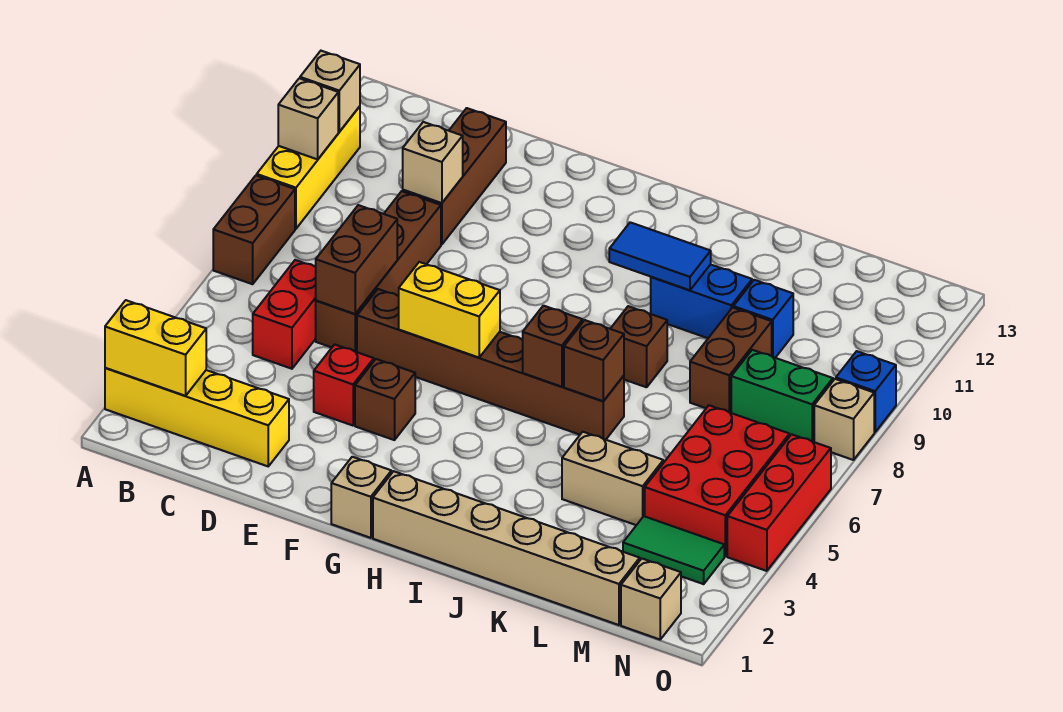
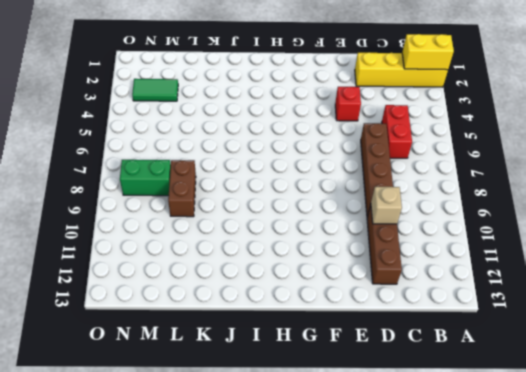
none -> brown brick A7:A8 level 1
none -> yellow brick A9:A11 level 1
none -> brown brick E6:J6 level 1
none -> brown brick F4 level 1

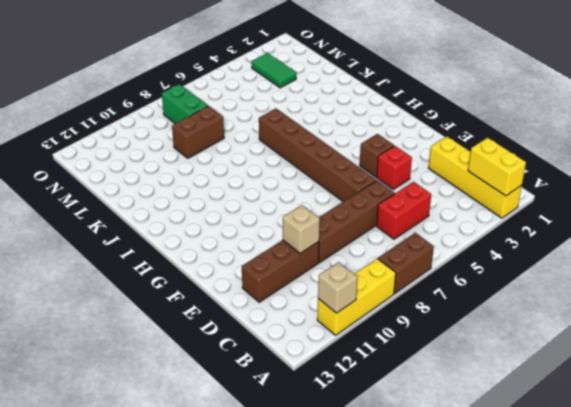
none -> tan brick G1 level 1
none -> tan brick H1:M1 level 1
none -> brown brick J8 level 1
none -> blue brick J10:K10 level 1

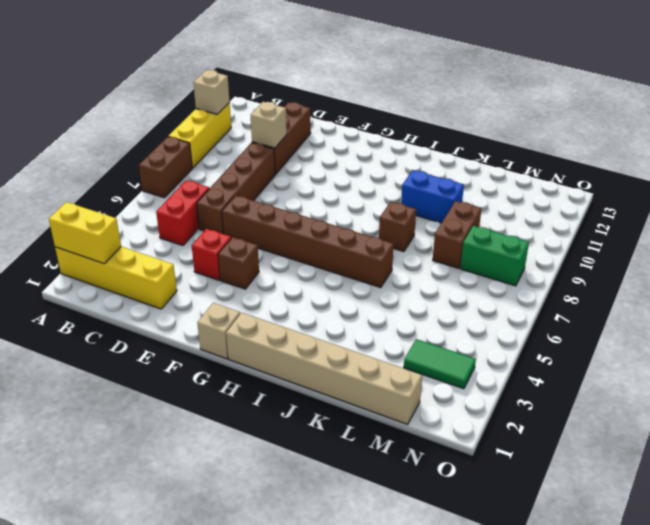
none -> tan brick K4:L4 level 1
none -> blue brick L10 level 1
none -> red brick M4:N6 level 1
none -> tan brick N1 level 1

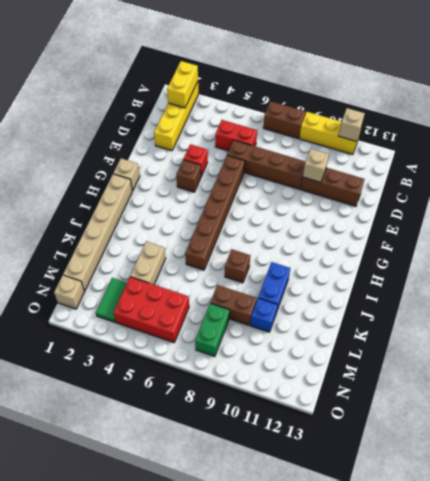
none -> red brick O4:O6 level 1
none -> tan brick O8 level 1
none -> blue brick O9 level 1
none -> tan brick A10 level 2

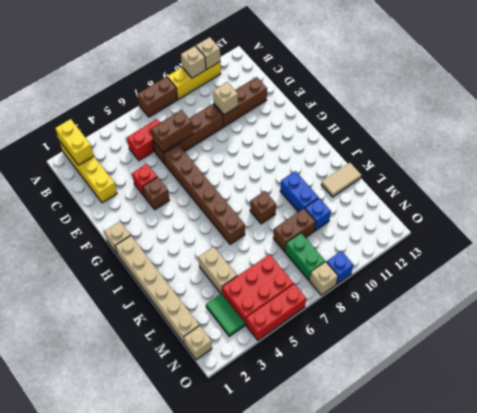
tan tile K12:K13 level 1 -> none
none -> yellow brick F6:G6 level 2
none -> brown brick I6 level 2
none -> blue tile I10:J10 level 2
none -> brown brick J6 level 2

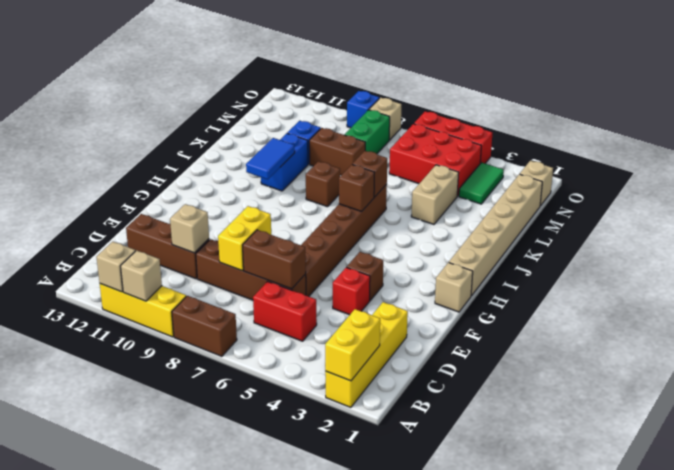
yellow brick D8:E8 level 2 -> yellow brick F6:G6 level 2

